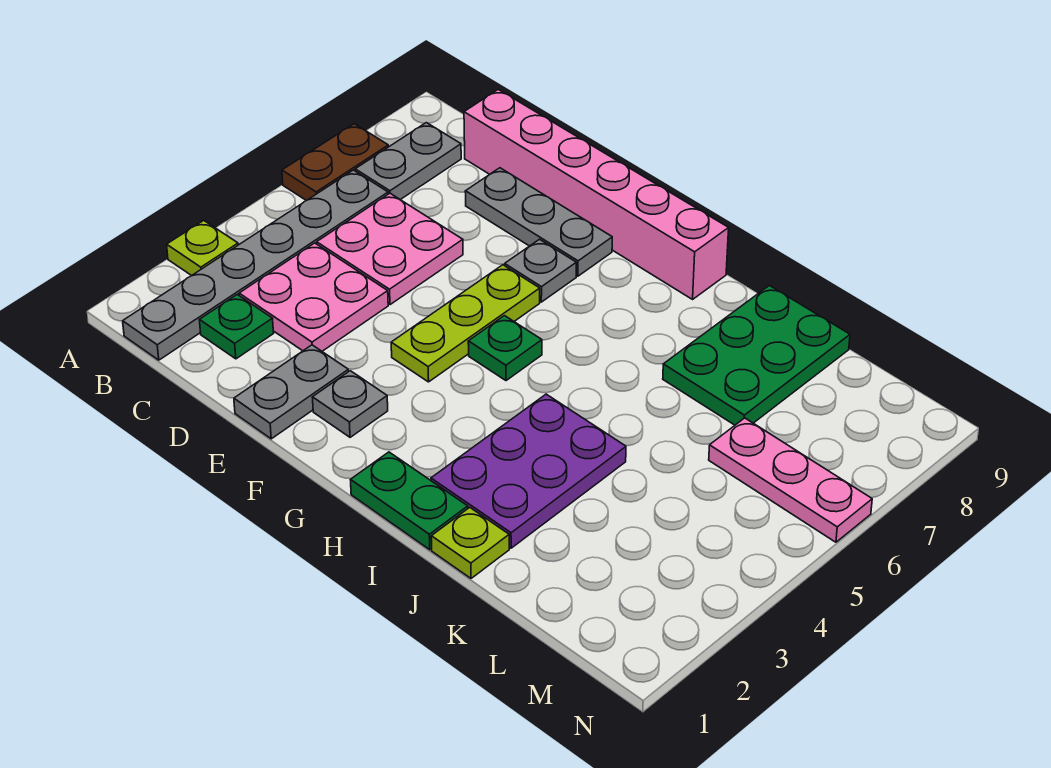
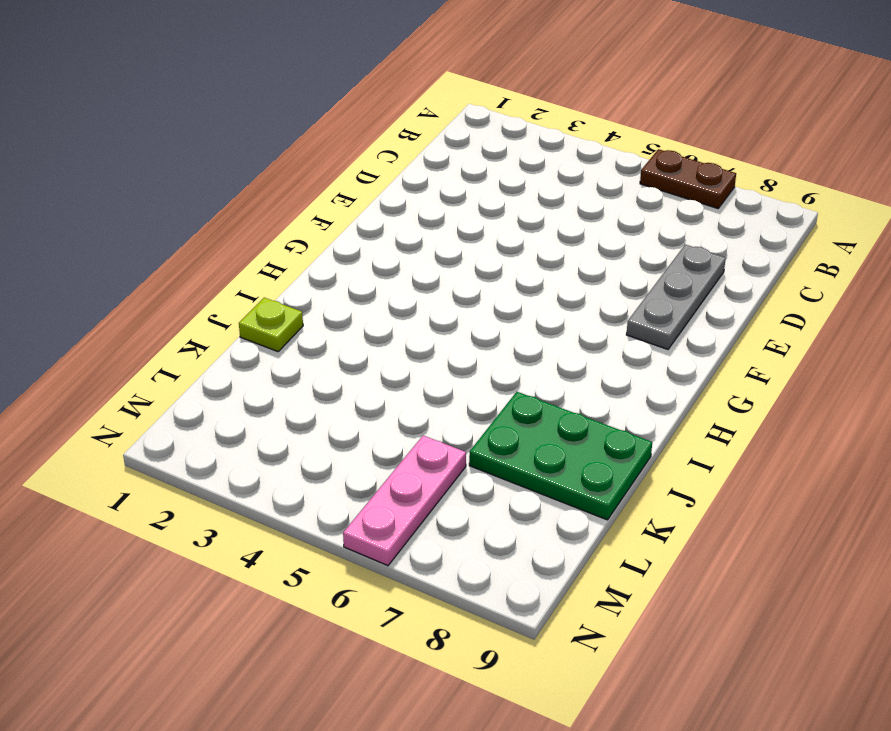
none -> lime plate A3 level 1
none -> grey plate B1:B6 level 1
none -> grey plate B7:B8 level 1

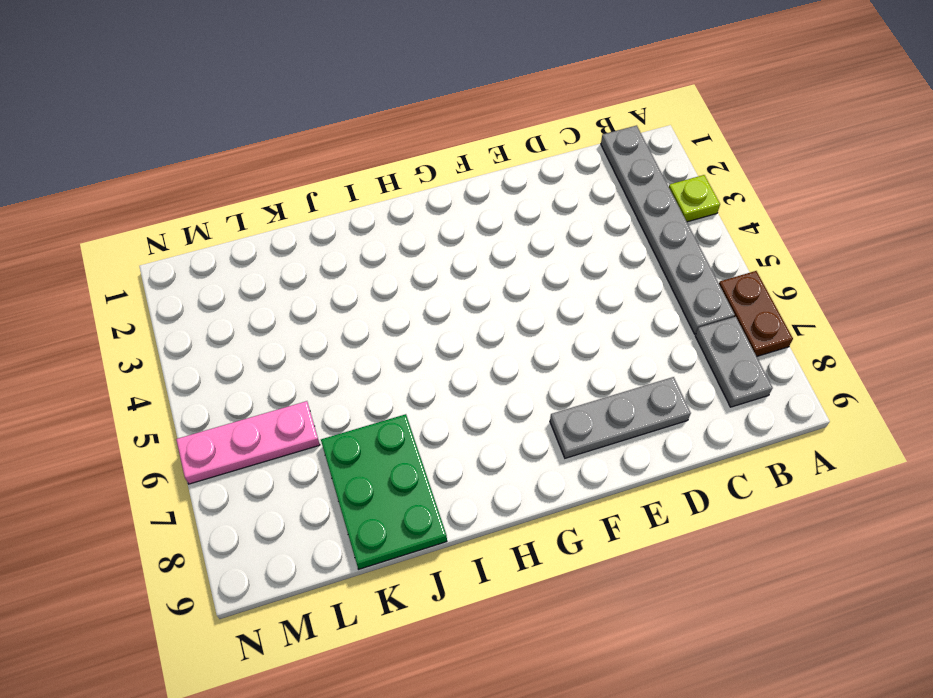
none -> green plate C2 level 1
none -> pink plate C3:D4 level 1
none -> pink plate C5:D6 level 1

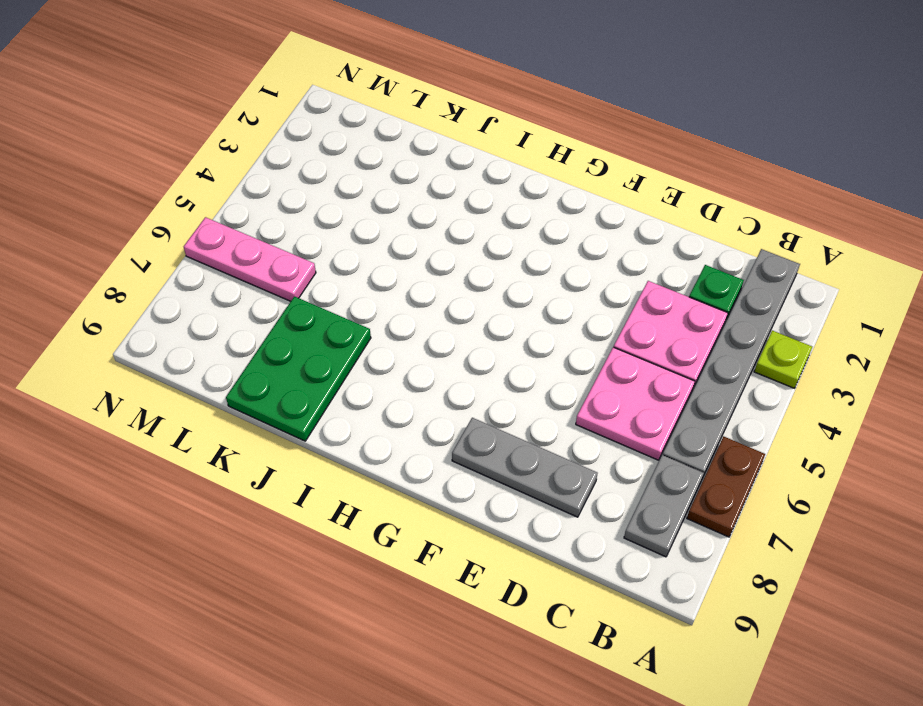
none -> pink brick C9:H9 level 1
none -> grey plate E1:E2 level 1
none -> grey plate F2 level 1

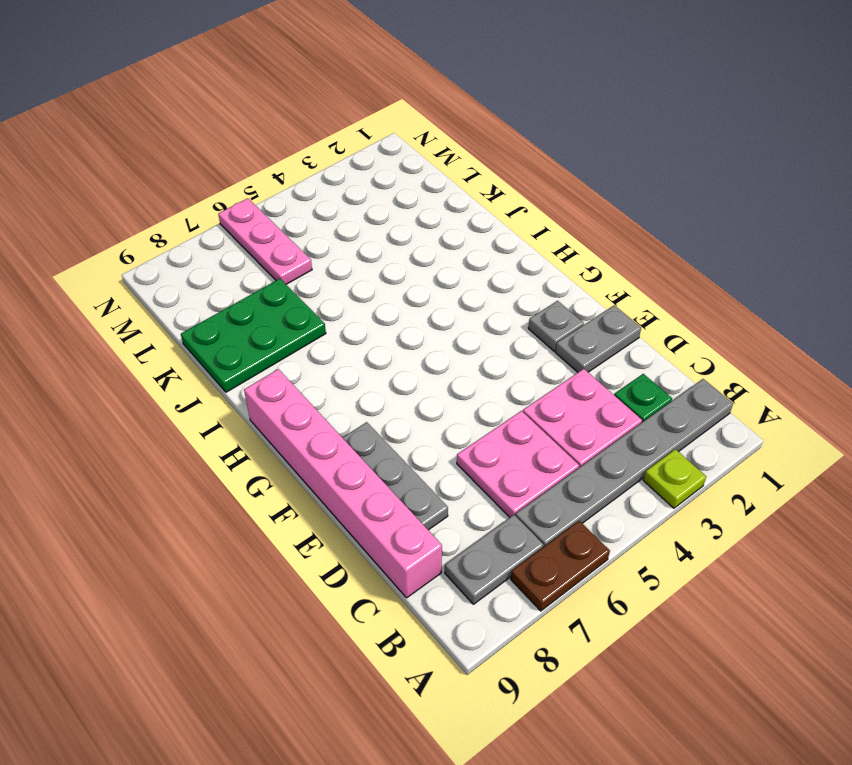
none -> lime plate F4:F6 level 1
none -> grey plate F7 level 1
none -> green plate G5 level 1

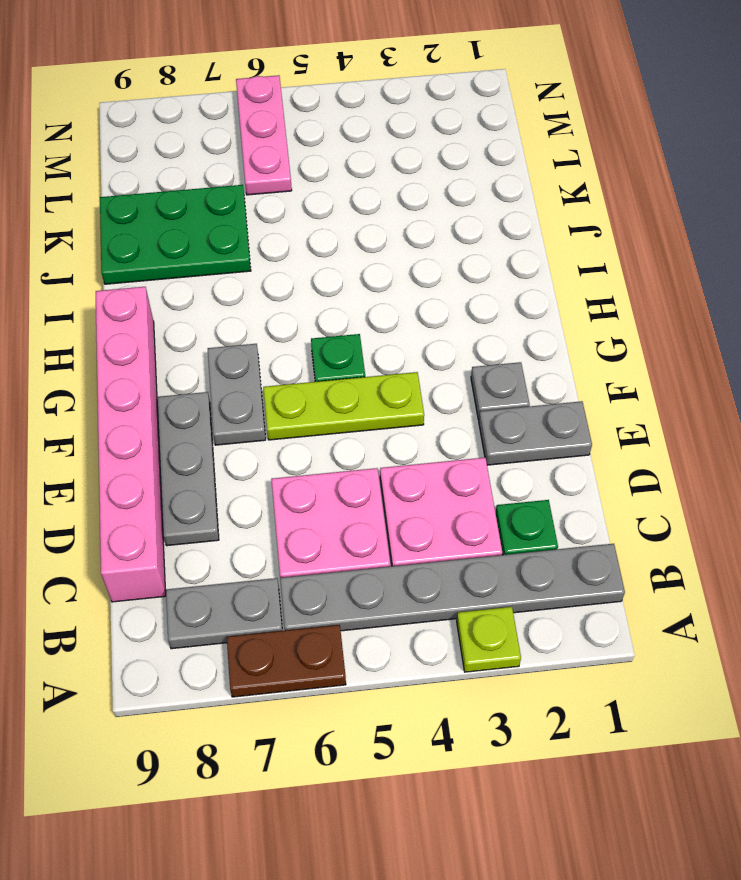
grey plate F7:G7 level 1 -> grey plate F7 level 1
none -> green plate H1:I1 level 1
none -> purple plate I2:J4 level 1
none -> lime plate J1 level 1

